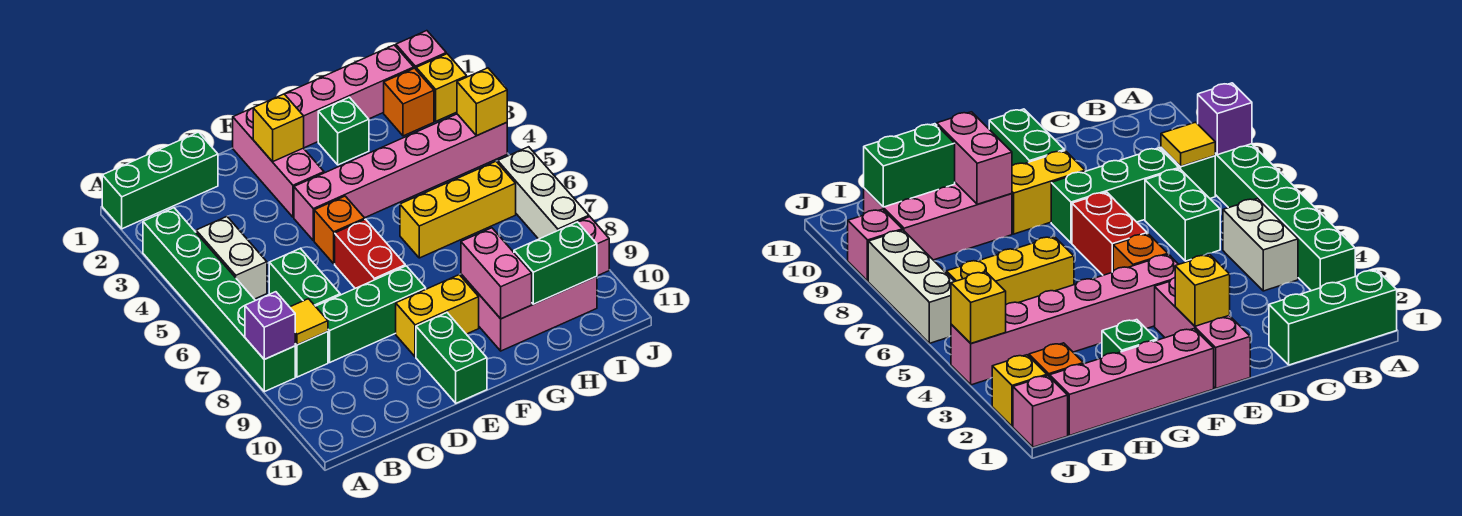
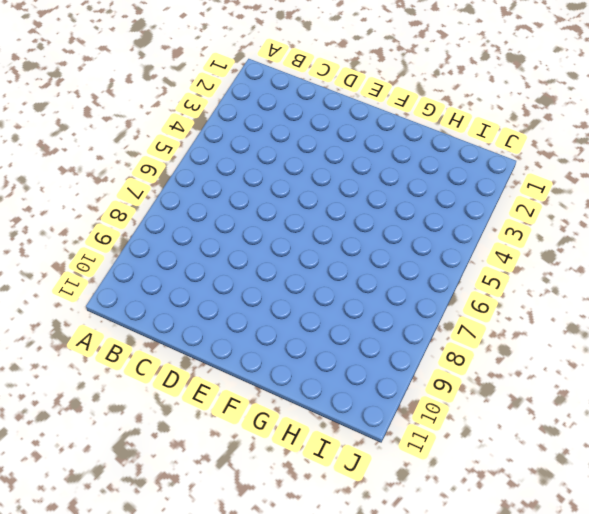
none -> green brick A1:C1 level 1
none -> green brick A3:A8 level 1
none -> white brick B4:B5 level 1

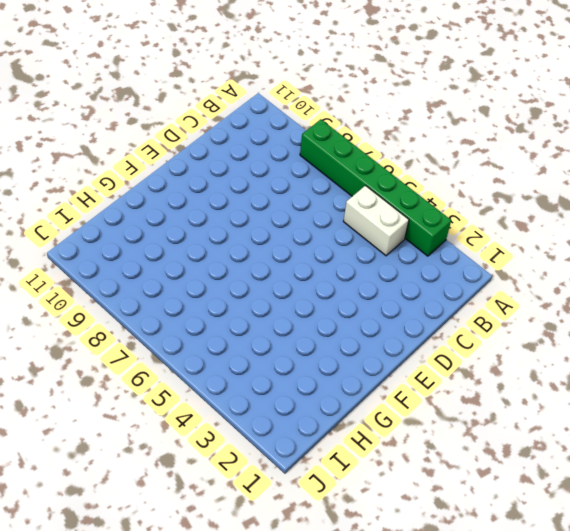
none -> green brick A1:C1 level 1
none -> green brick B8 level 1
none -> green brick C6:C7 level 1

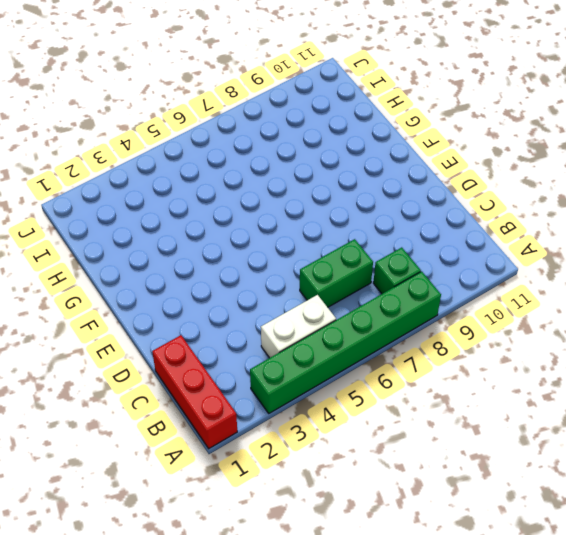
red brick A1:C1 level 1 -> green brick A1:C1 level 1
none -> green brick C8:E8 level 1
none -> pink brick E1:E3 level 1
none -> pink brick E4:J4 level 1

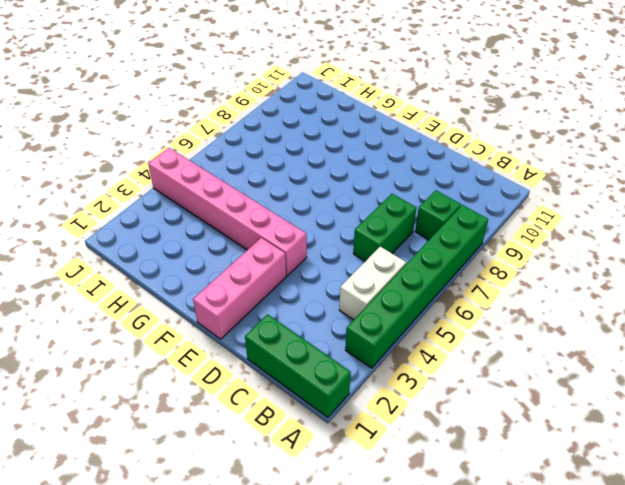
none -> green brick C8:E8 level 1
none -> orange brick E5 level 1
none -> red brick E6:E7 level 1

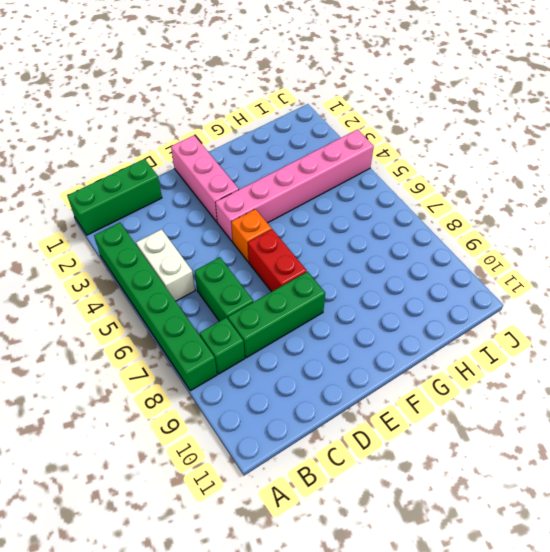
none -> yellow brick E9:F9 level 1
none -> green brick E10:E11 level 1
none -> pink brick F1:I1 level 1

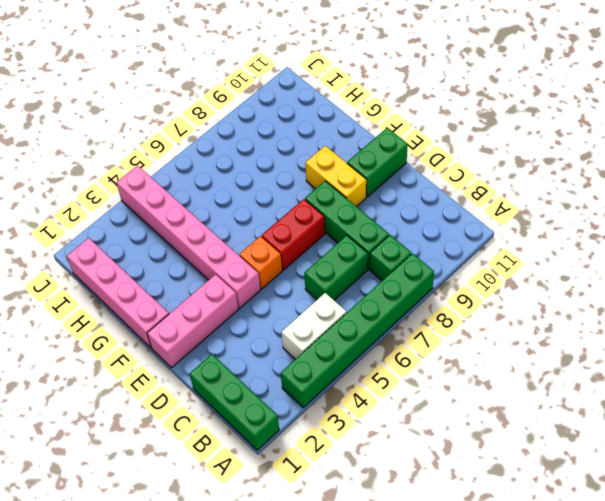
none -> green brick G2 level 1
none -> yellow brick G6:I6 level 1
none -> pink brick G9:I10 level 1

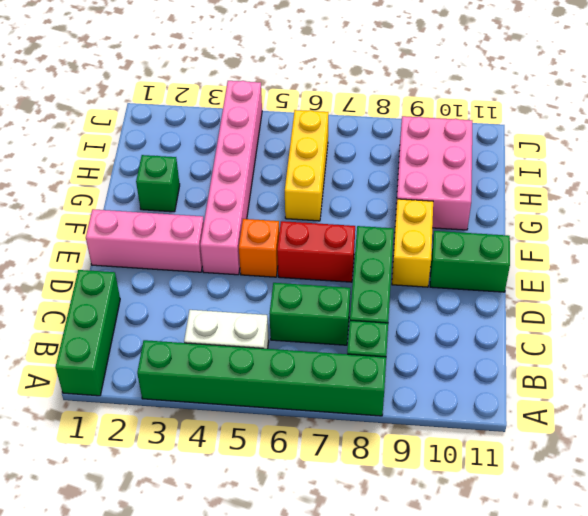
none -> pink brick F1:I1 level 1
none -> orange brick I2 level 1
none -> pink brick J1 level 1

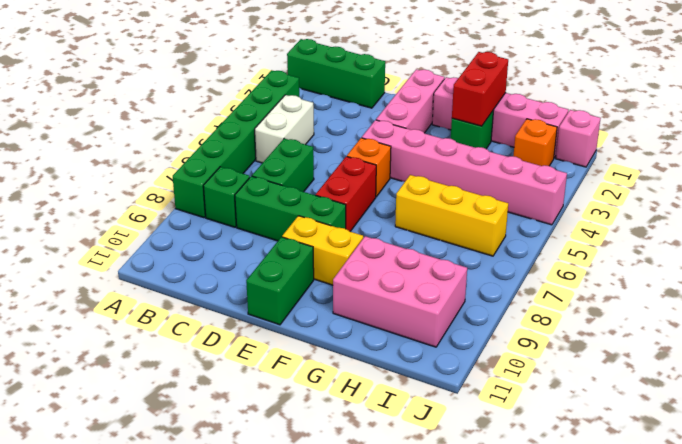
red brick G1:G2 level 2 -> none
none -> yellow brick J2 level 1
none -> white brick J6:J8 level 1
none -> pink brick J9 level 1

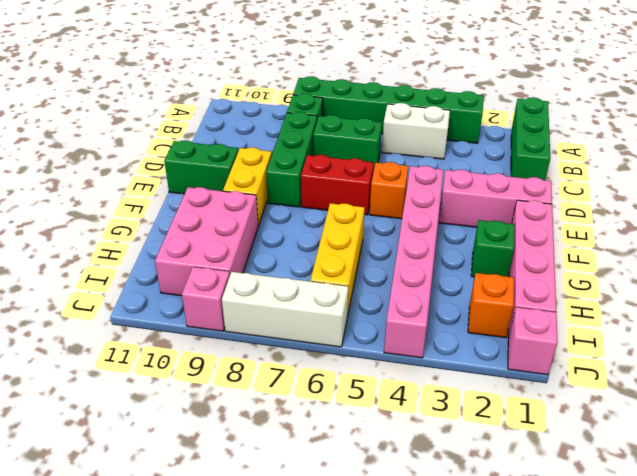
none -> yellow brick J2 level 1
none -> purple brick A8 level 2
none -> yellow tile B8 level 2

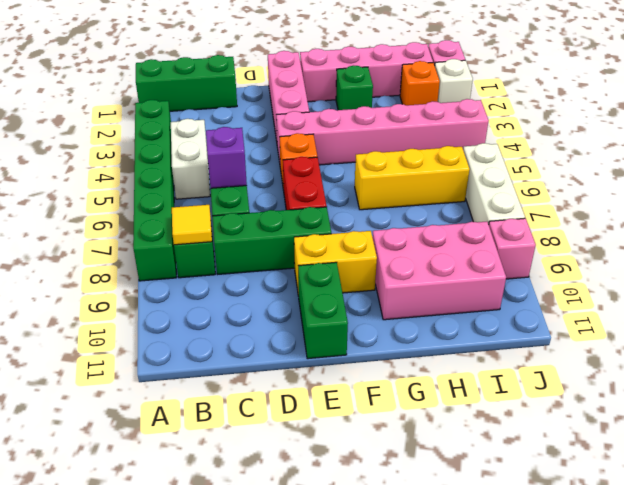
purple brick C6 level 2 -> purple brick A8 level 2
white brick J2 level 1 -> yellow brick J2 level 1
none -> yellow brick E2 level 2
none -> pink brick G9:G10 level 2
none -> green brick H10:I10 level 2

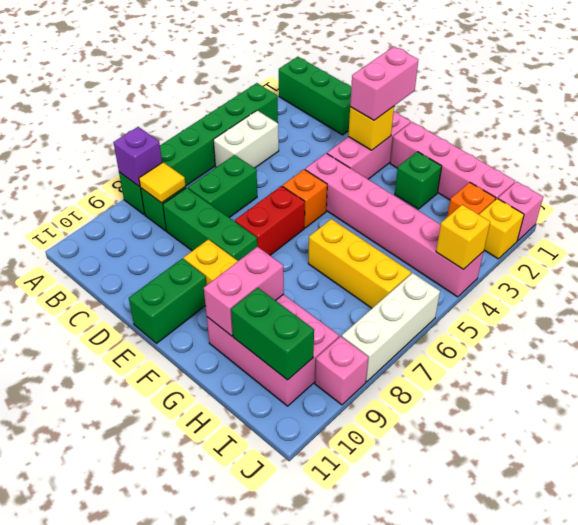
pink brick E1:E2 level 3 -> none

